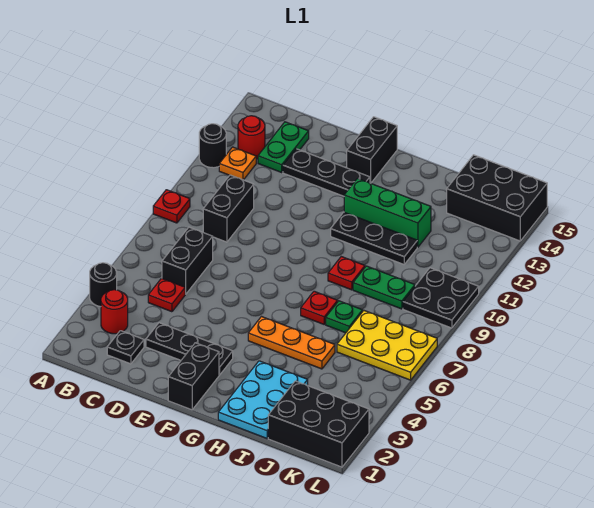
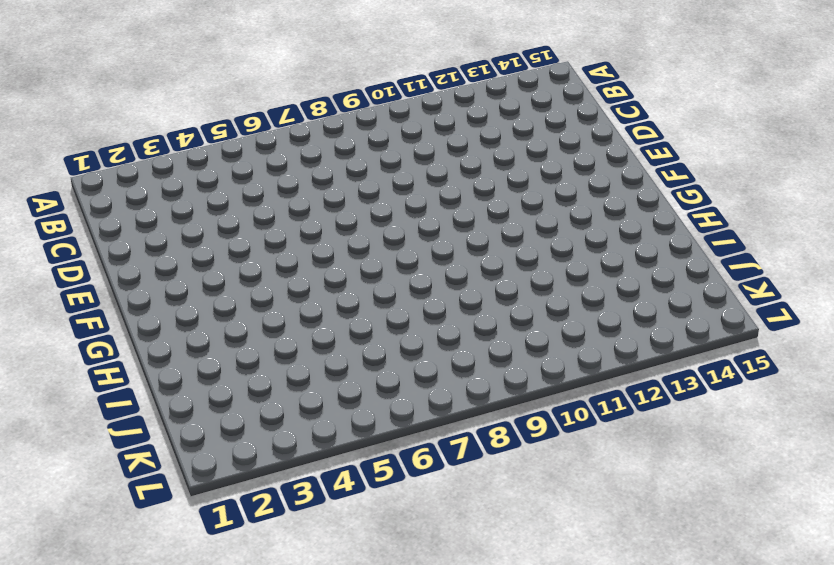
none -> black round brick A4 level 1
none -> red plate A9 level 1
none -> black round brick A12 level 1

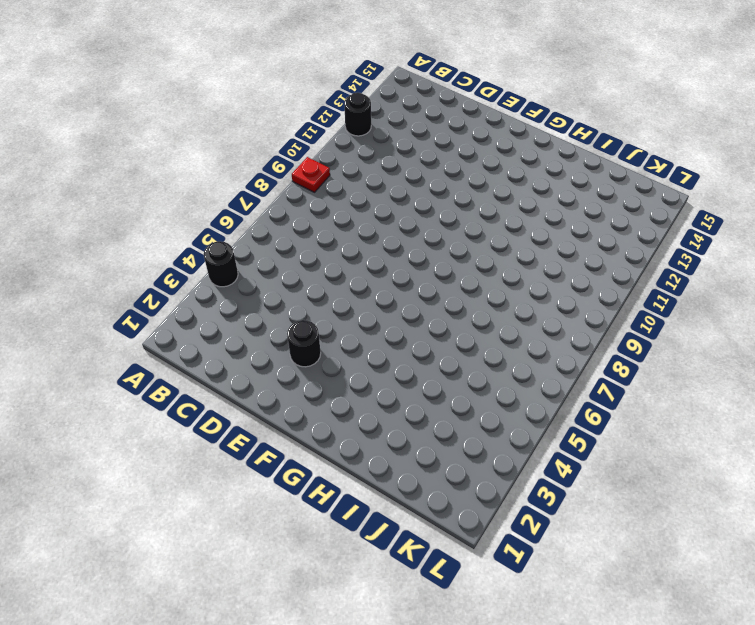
black round brick E3 level 1 -> black plate D3:F3 level 1
none -> red round brick B3 level 1
none -> orange plate B12 level 1
none -> red round brick B13 level 1

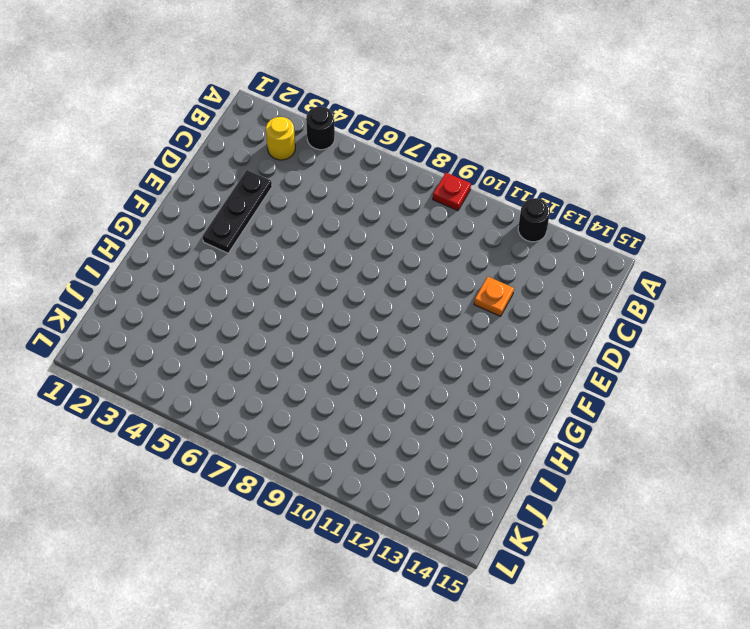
yellow round brick B3 level 1 -> red round brick B3 level 1
orange plate D12 level 1 -> orange plate B12 level 1
none -> red round brick B13 level 1
none -> black plate C2 level 1
none -> red plate C5 level 1

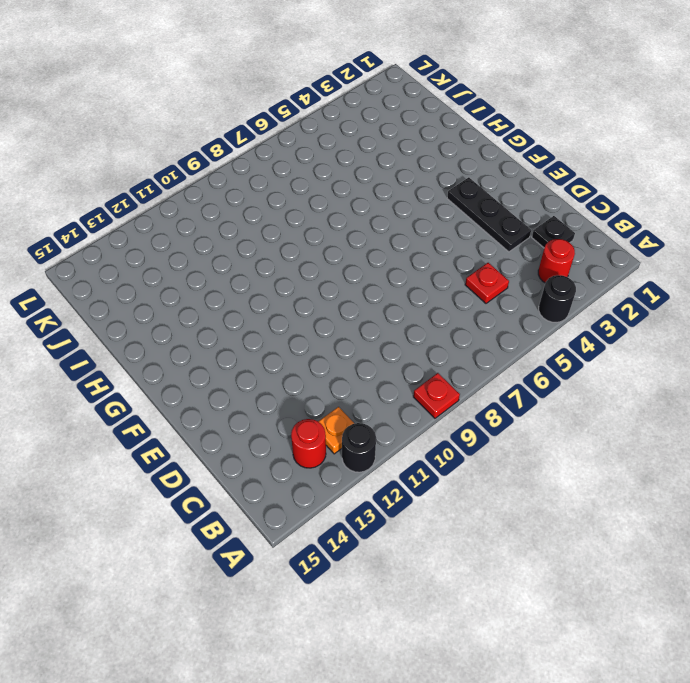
none -> black brick C6:C7 level 1
none -> black brick C9:C10 level 1
none -> green plate C13:C14 level 1

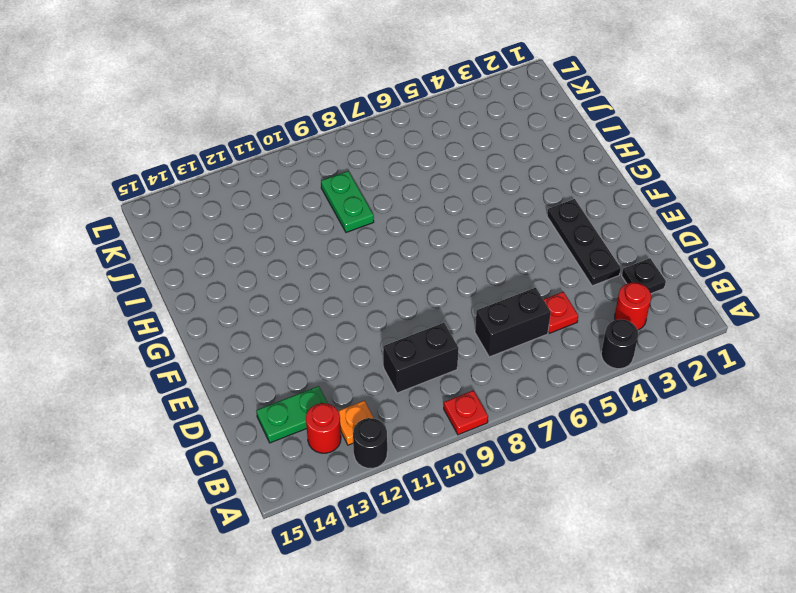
none -> black plate D13:F13 level 1
none -> black brick F1:F2 level 1
none -> black brick F14:F15 level 1

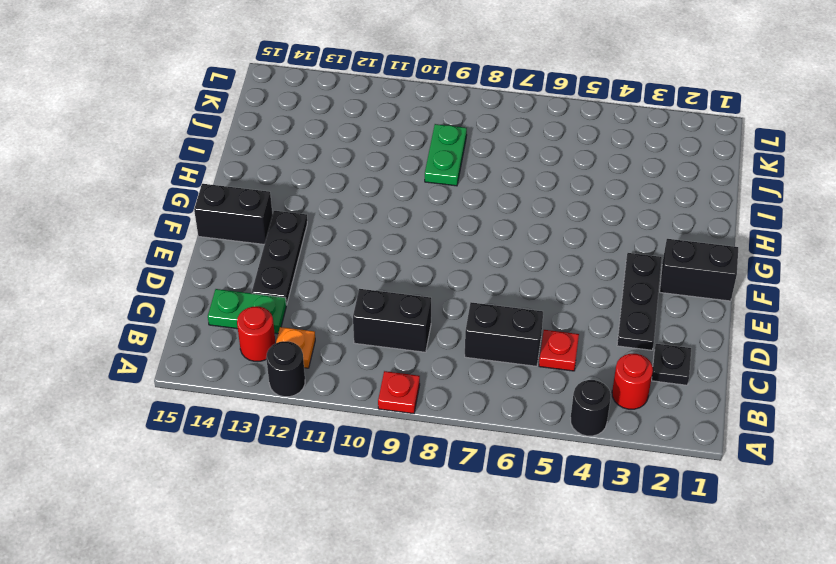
none -> orange plate G5:I5 level 1
none -> black plate G11:I11 level 1
none -> green brick G12:I12 level 1

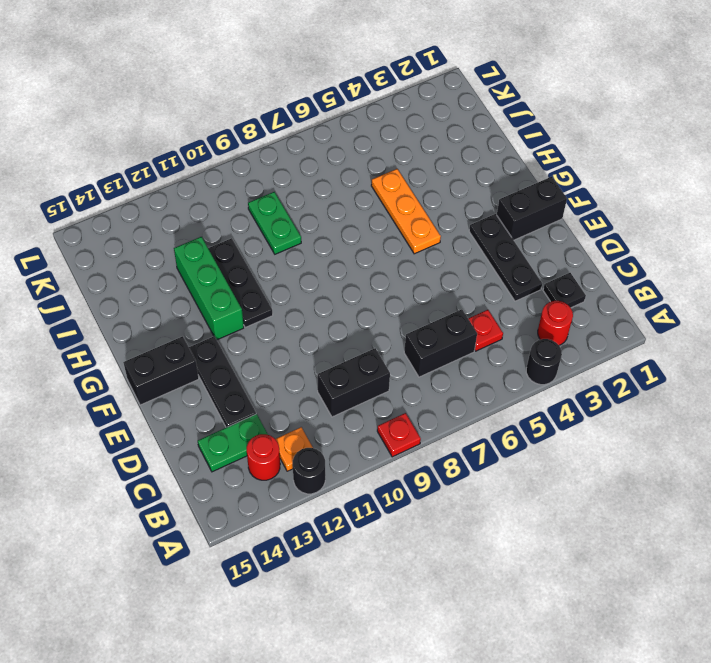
none -> cyan plate H1:I3 level 1
none -> red plate H7 level 1
none -> red plate H9 level 1

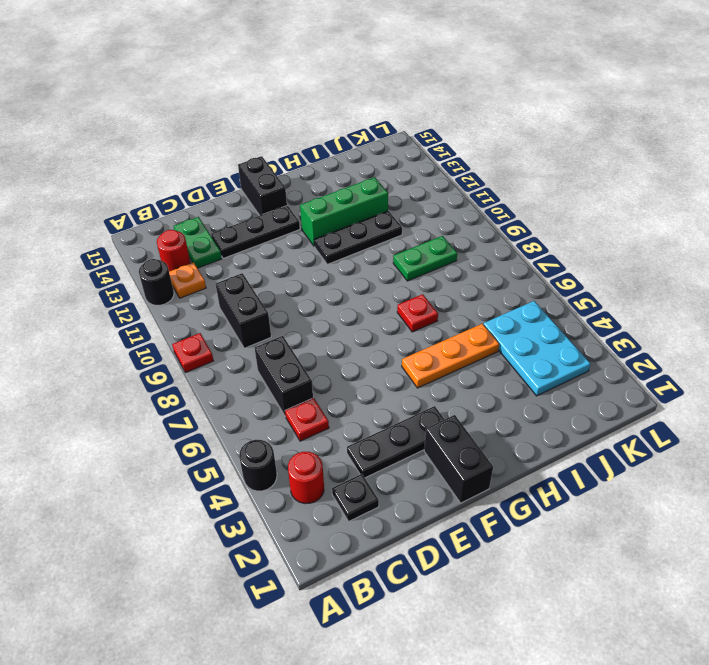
cyan plate J3:K5 level 1 -> cyan plate H1:I3 level 1
none -> red plate H9 level 1
none -> green plate I7 level 1
none -> black brick J1:L2 level 1

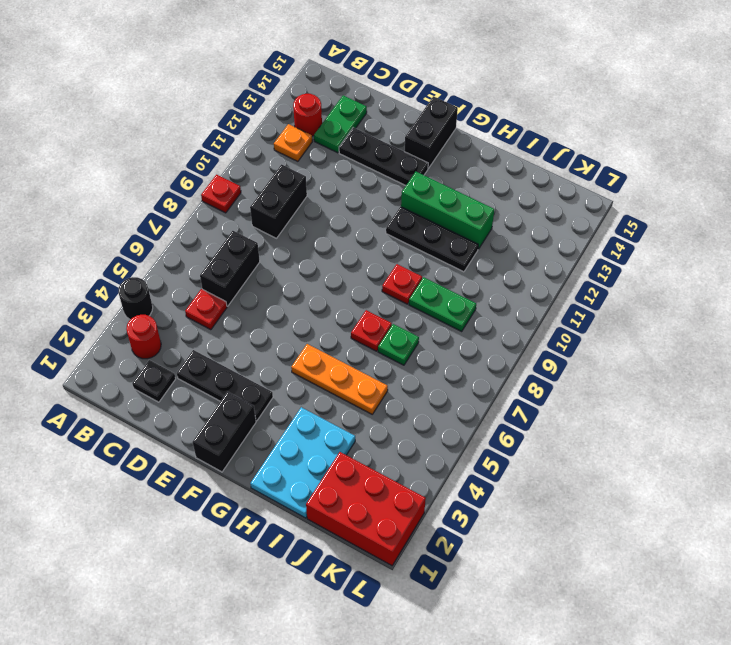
red brick J1:L2 level 1 -> black brick J1:L2 level 1
none -> black round brick A12 level 1
none -> yellow plate J6:L7 level 1
none -> black brick J14:L15 level 1

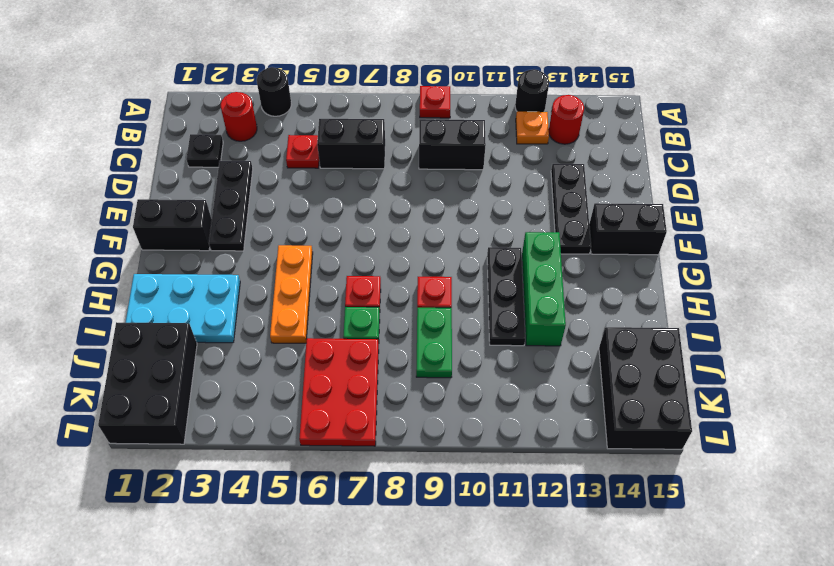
red plate J6:L7 level 1 -> yellow plate J6:L7 level 1
none -> green plate C13:C14 level 1
none -> black plate K9:L10 level 1

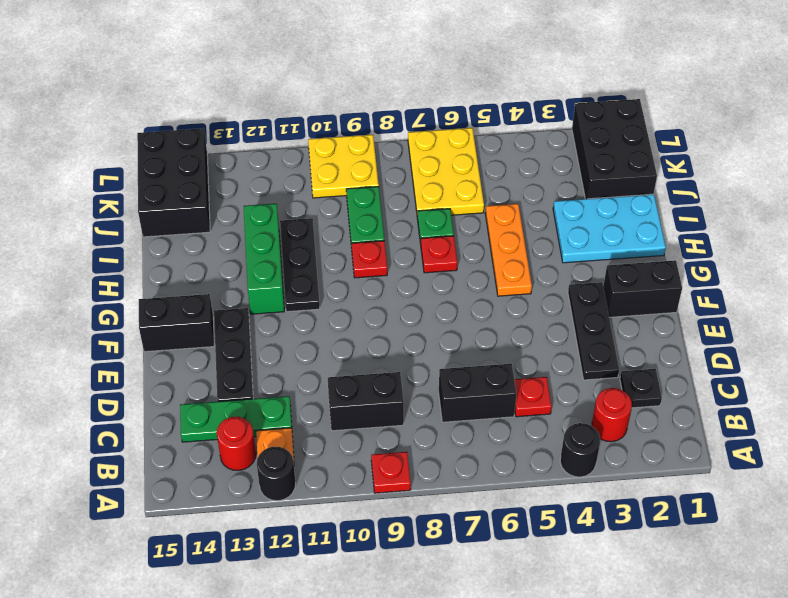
green plate C12:C14 level 1 -> green plate C13:C14 level 1
yellow plate K9:L10 level 1 -> black plate K9:L10 level 1

